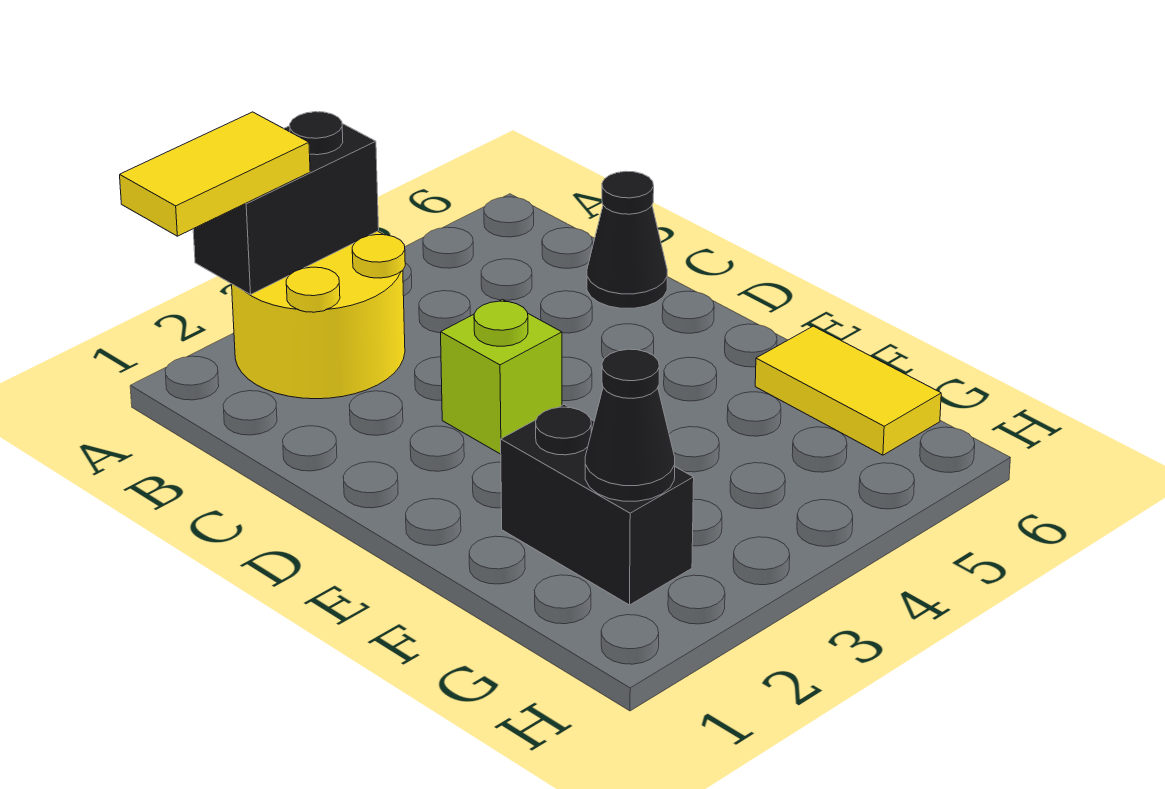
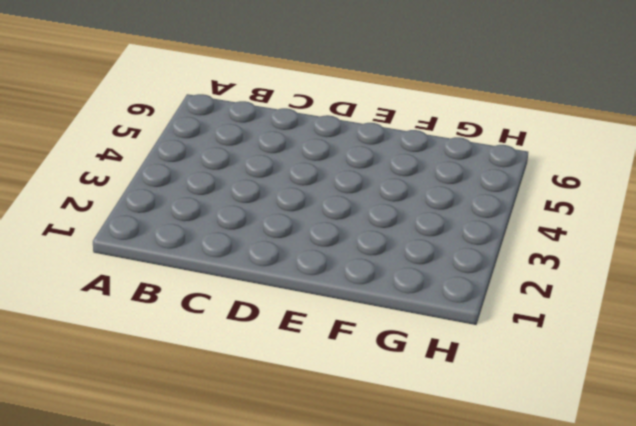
none -> yellow round brick A2:B3 level 1
none -> black cone C6 level 1

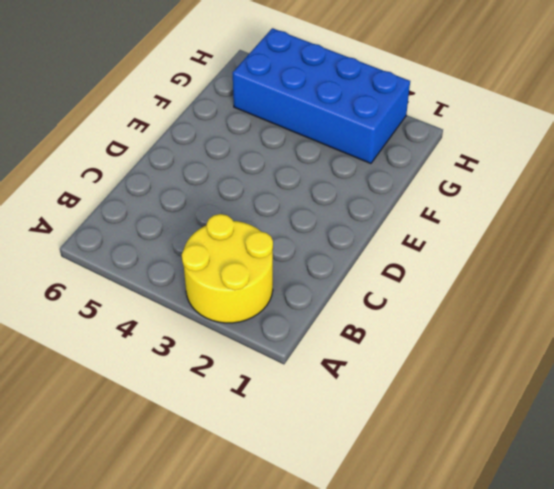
blue brick G2:H5 level 1 -> black brick F2:G2 level 1
none -> black cone C6 level 1
none -> lime brick D3 level 1

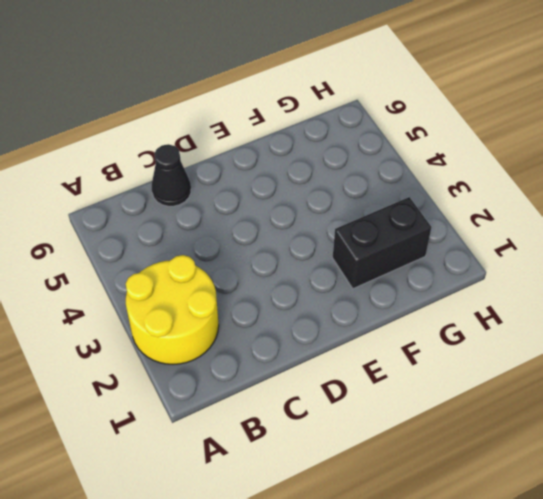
none -> lime brick D3 level 1
none -> yellow tile F6:G6 level 1

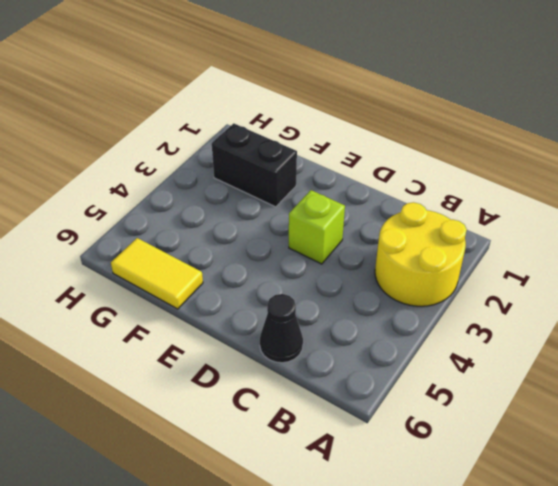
none -> black brick A2:A3 level 2
none -> black cone G2 level 2

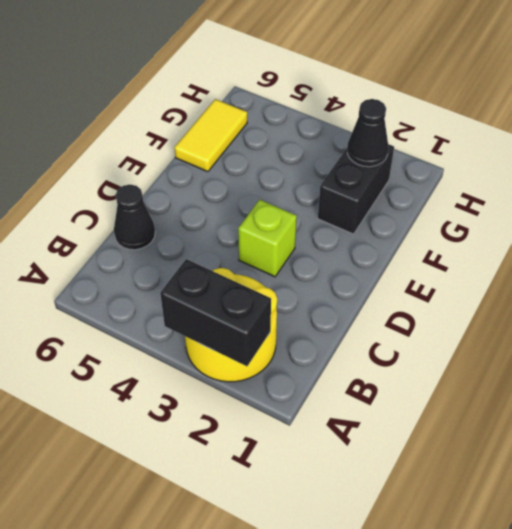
none -> yellow tile A1:A2 level 3

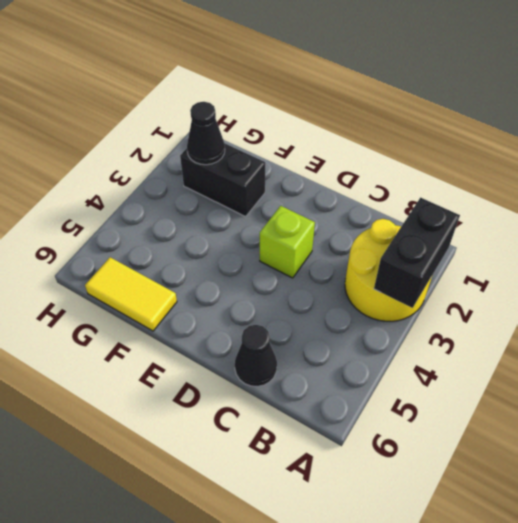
none -> yellow tile A1:A2 level 3

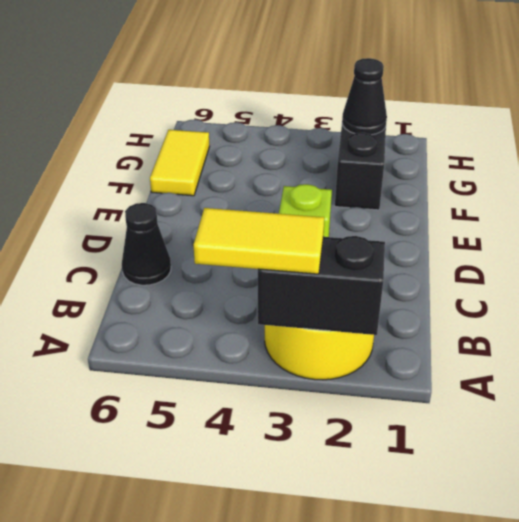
yellow tile A3:A4 level 3 -> yellow tile A1:A2 level 3

